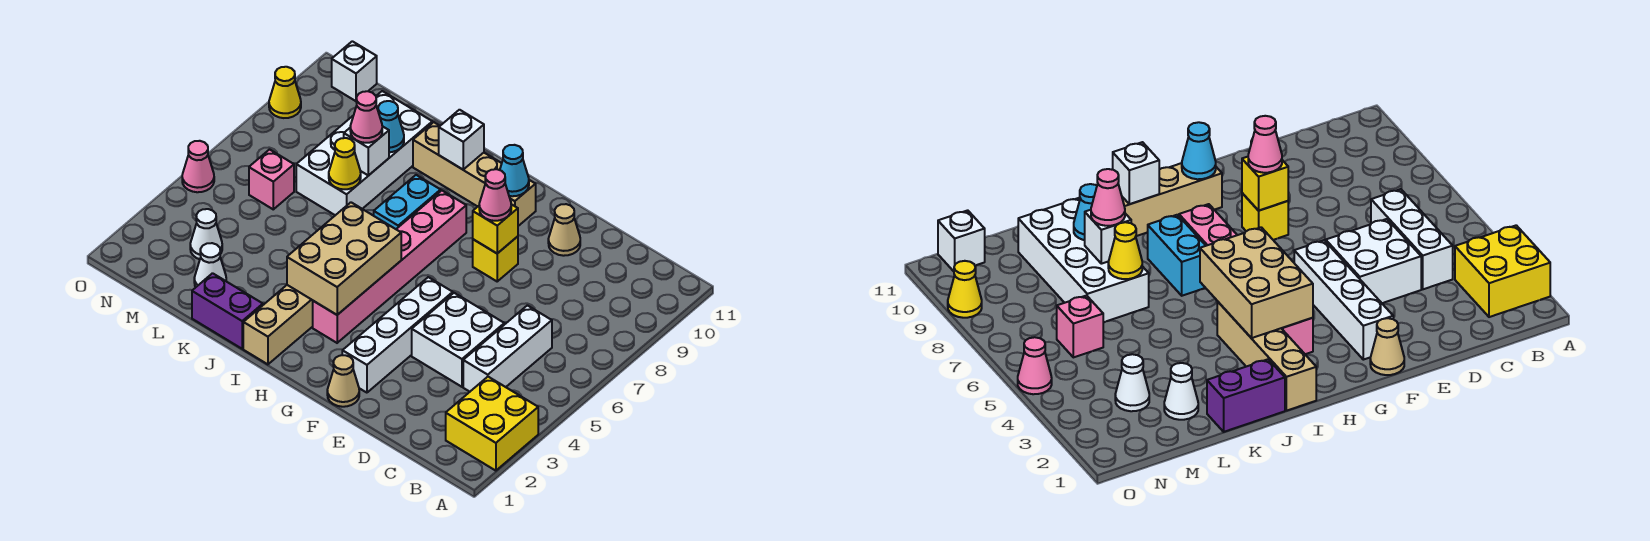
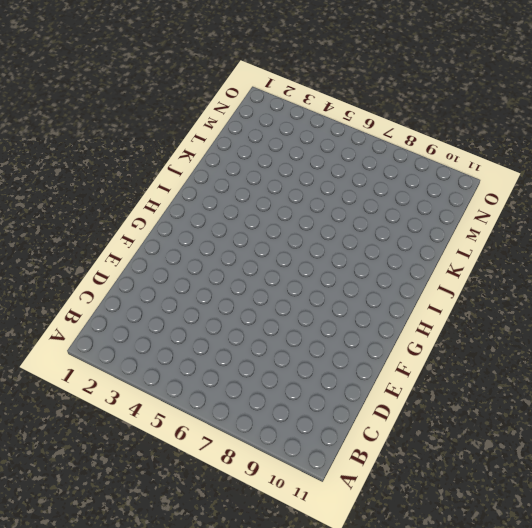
none -> yellow brick A2:B3 level 1
none -> white brick C4:C6 level 1
none -> white brick D4:E5 level 1

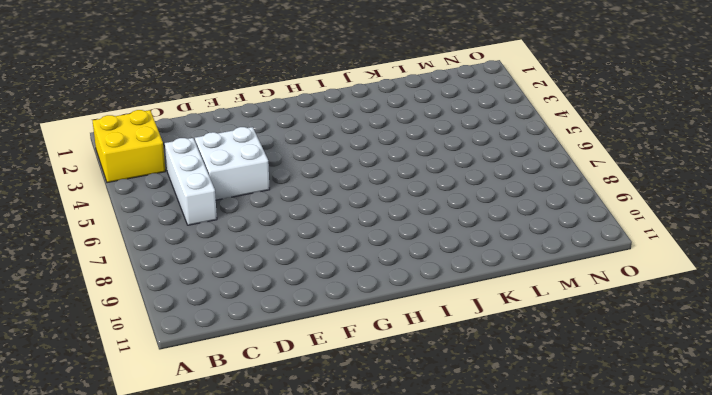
none -> tan cone E10 level 1
none -> tan cone F1 level 1
none -> white brick F2:F5 level 1

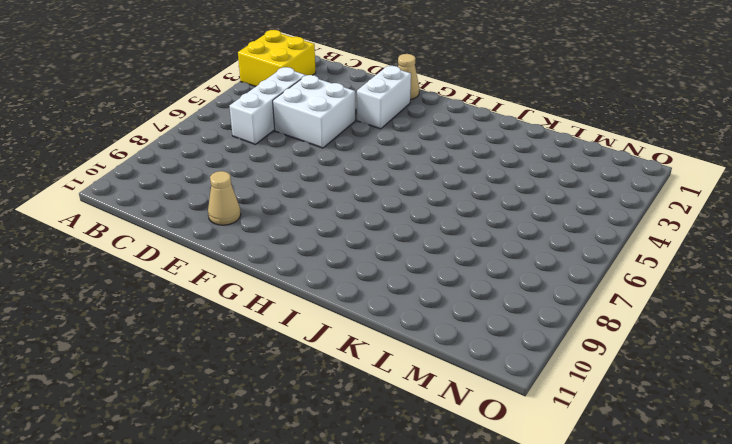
white brick F2:F3 level 1 -> white brick F2:F5 level 1
none -> yellow brick F8 level 1
none -> tan brick G10:J10 level 1
none -> pink brick H3:H8 level 1

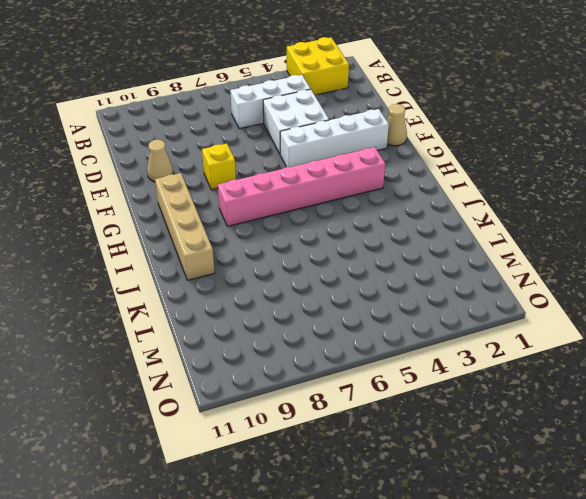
none -> tan brick I1:I4 level 1
none -> cyan brick I7:I8 level 1
none -> purple brick J1:K1 level 1

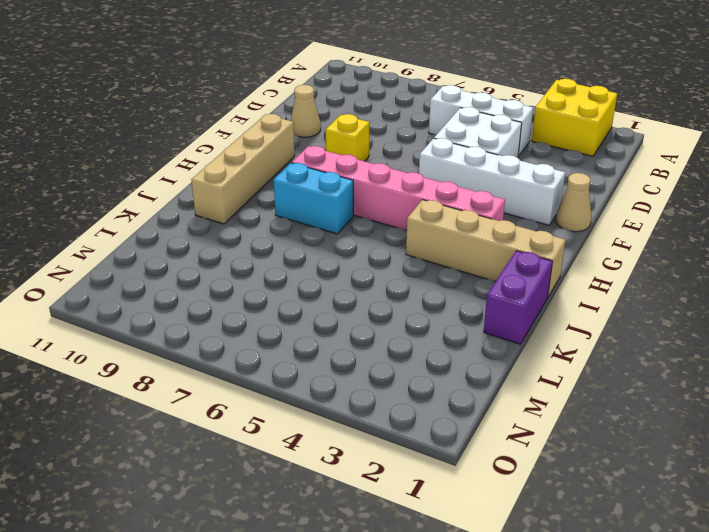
none -> white brick K7:L10 level 1
none -> white cone L2 level 1
none -> white cone M3 level 1

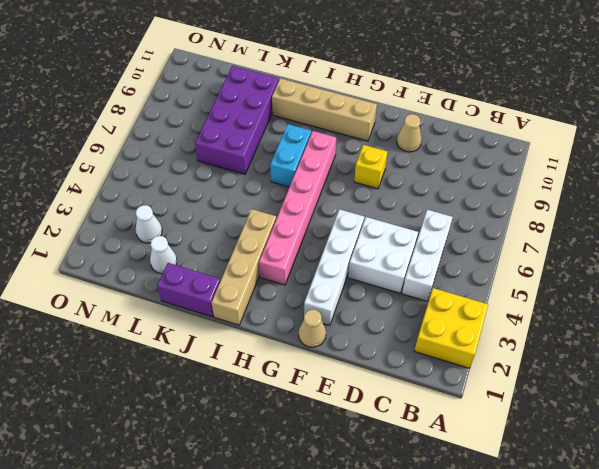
purple brick K7:L10 level 1 -> white brick K7:L10 level 1
none -> pink brick M6 level 1
none -> white brick N11 level 1
none -> pink cone O5 level 1

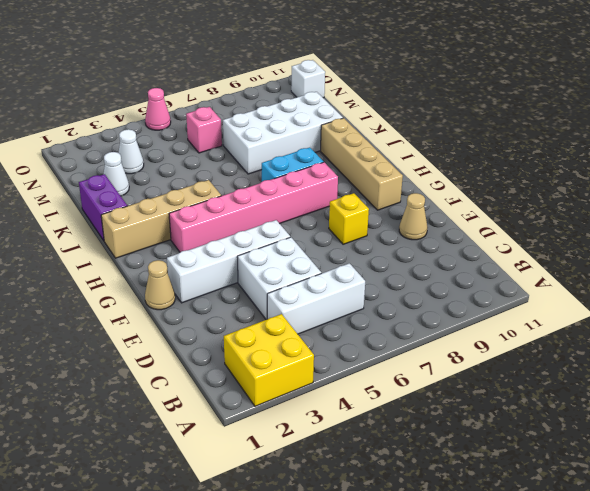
none -> yellow cone O9 level 1
none -> yellow brick F8 level 2
none -> cyan cone G10 level 2

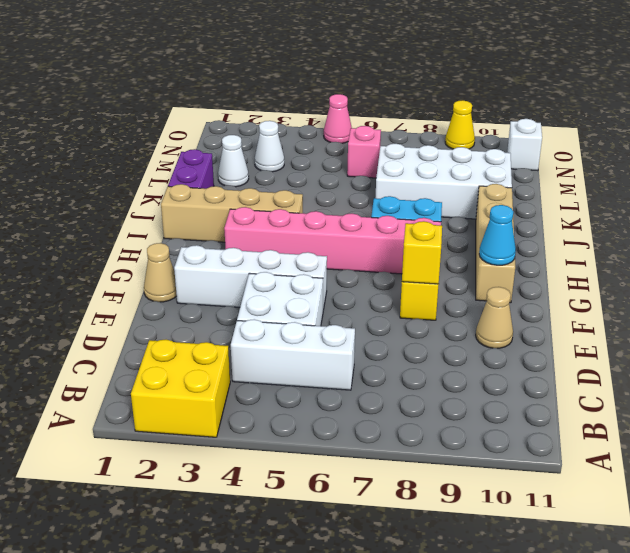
none -> tan brick H3:I5 level 2
none -> white brick I10 level 2
none -> yellow cone K7 level 2

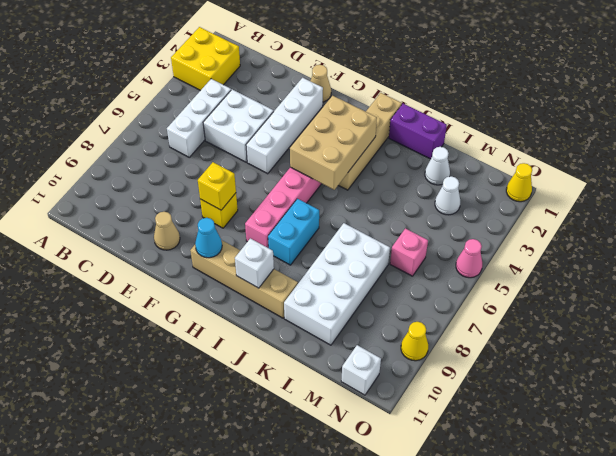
yellow cone O1 level 1 -> yellow cone K7 level 2
none -> white brick K8 level 2
none -> cyan cone K9 level 2
none -> pink cone F8 level 3

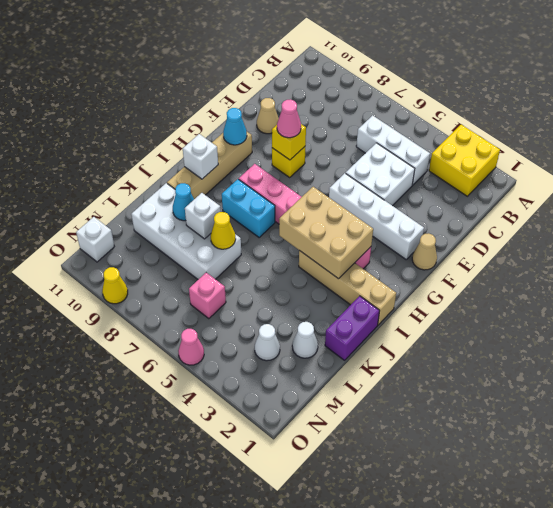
none -> pink cone K8 level 3

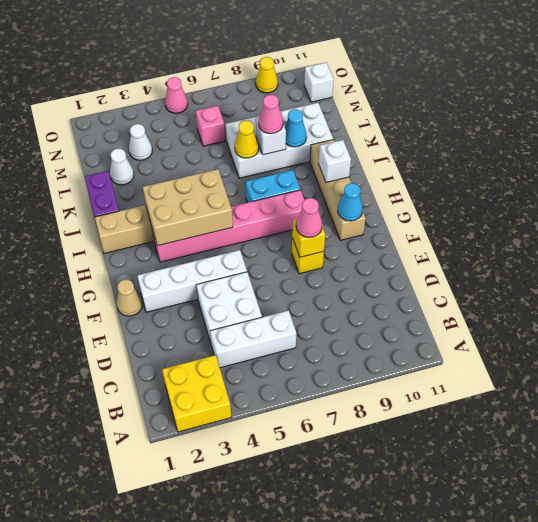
none -> tan cone E10 level 1

